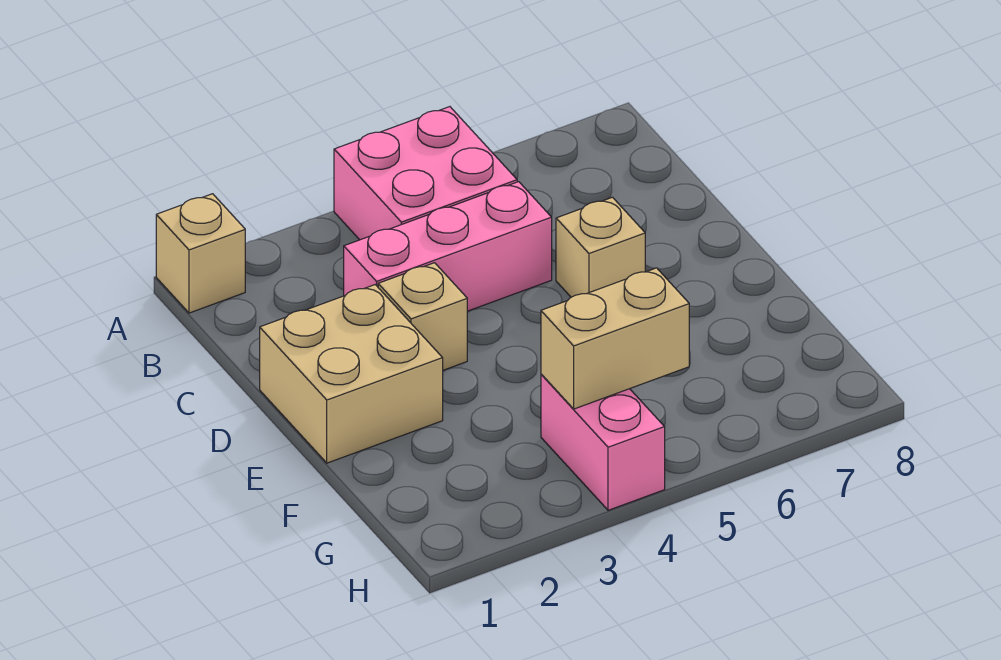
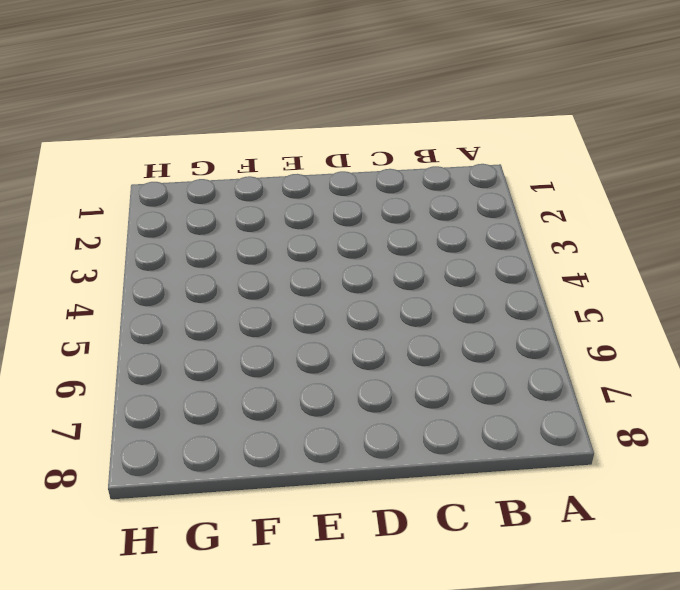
none -> tan brick A1 level 1
none -> pink brick A4:B5 level 1

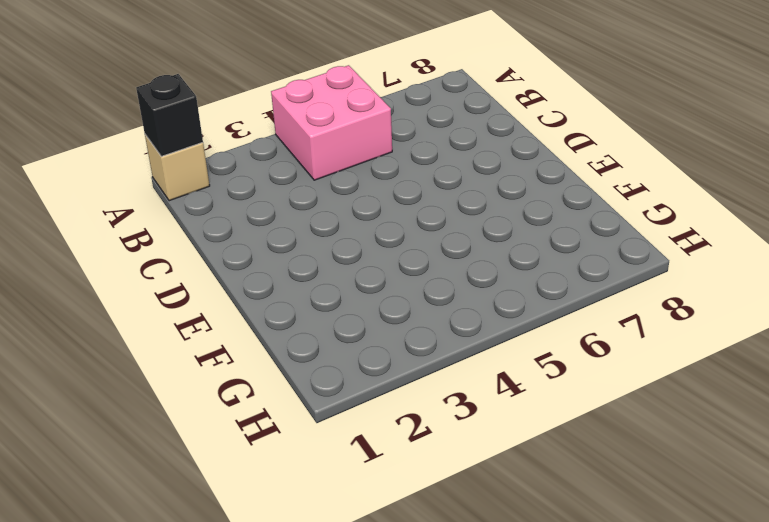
black brick A1 level 2 -> none
none -> pink brick C3:C5 level 1
none -> tan brick D1:E2 level 1

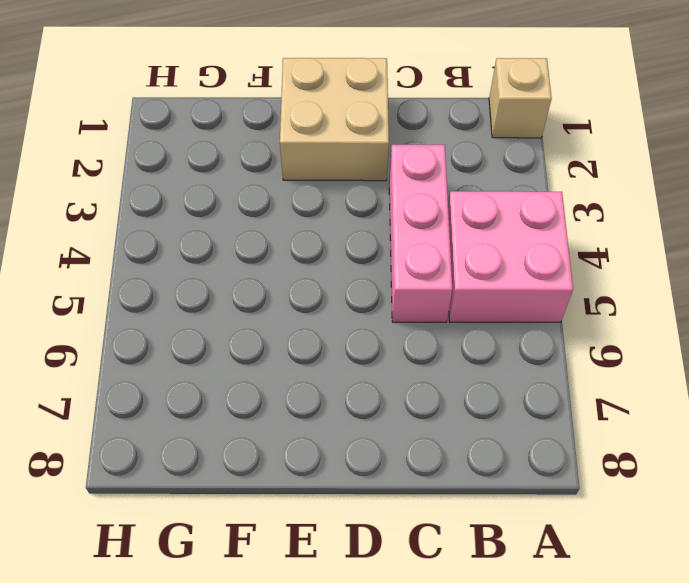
none -> tan brick D3 level 1
none -> tan brick D6 level 1

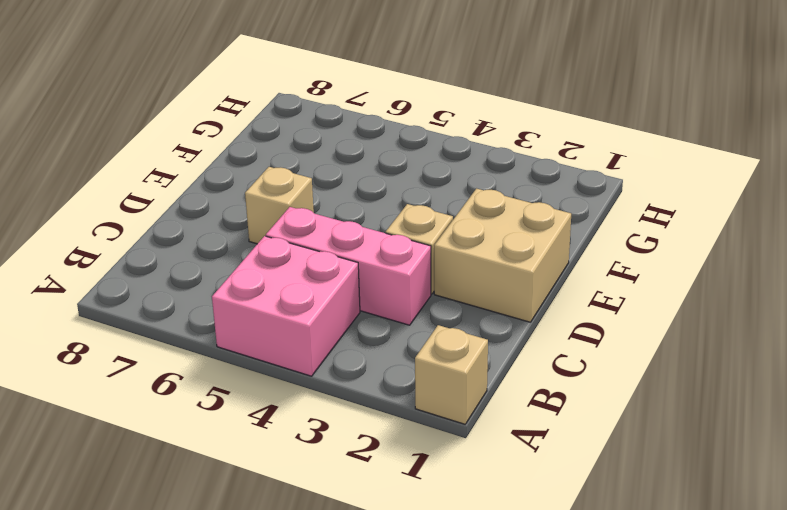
none -> pink brick G4:H4 level 1
none -> tan brick G4:G5 level 2

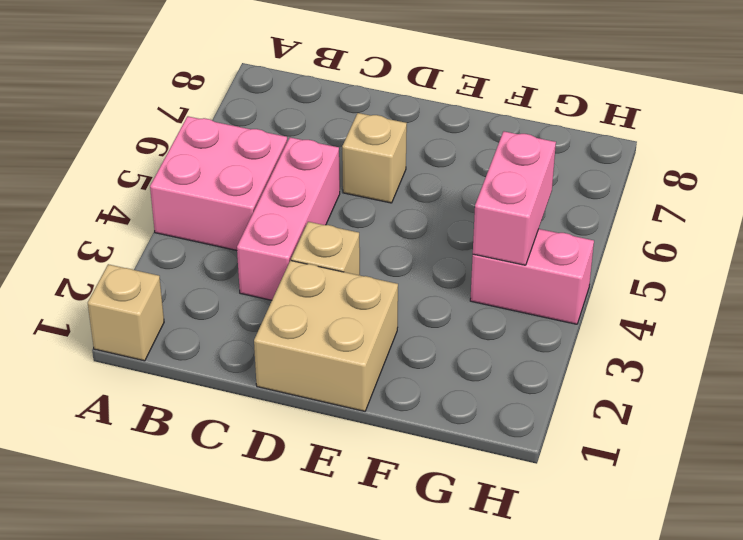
pink brick G4:G5 level 2 -> tan brick G4:G5 level 2

